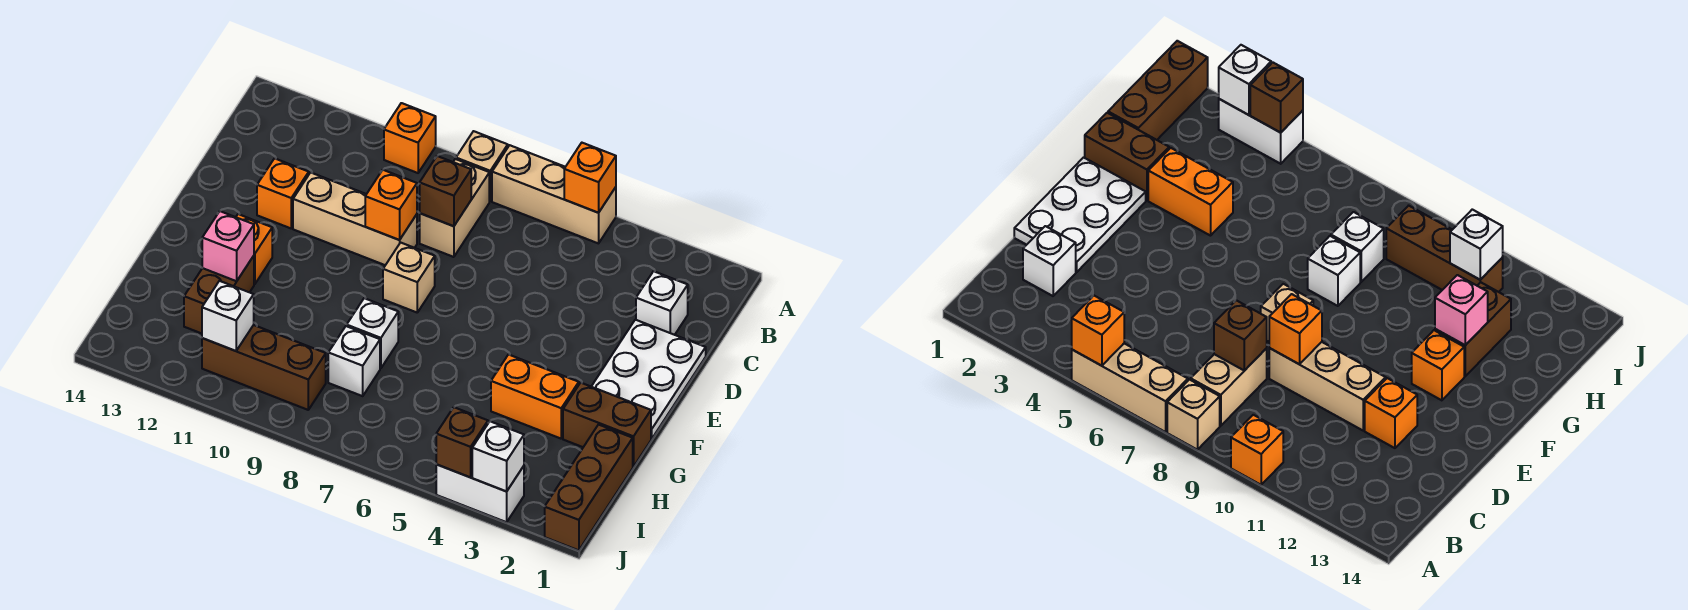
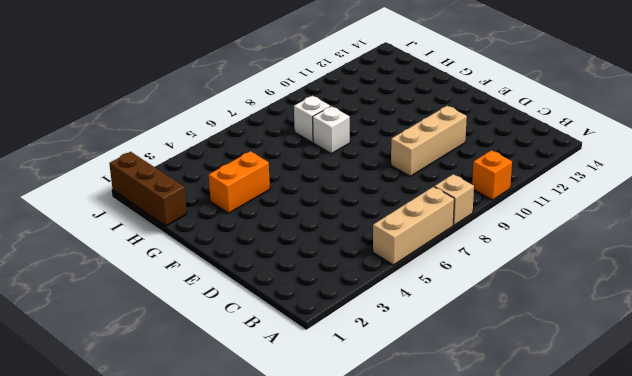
none -> tan brick B8:C8 level 1
none -> white brick C2 level 1
none -> white plate D1:F2 level 1

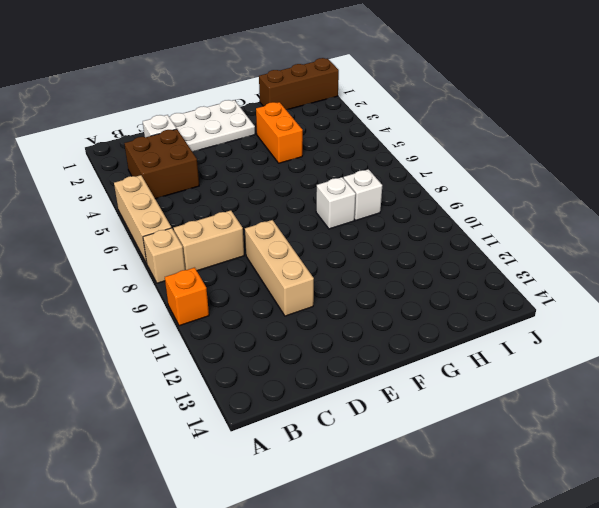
brown brick B3:C4 level 1 -> none
none -> orange brick D12 level 1
none -> tan brick E8 level 1
none -> orange brick F12 level 1

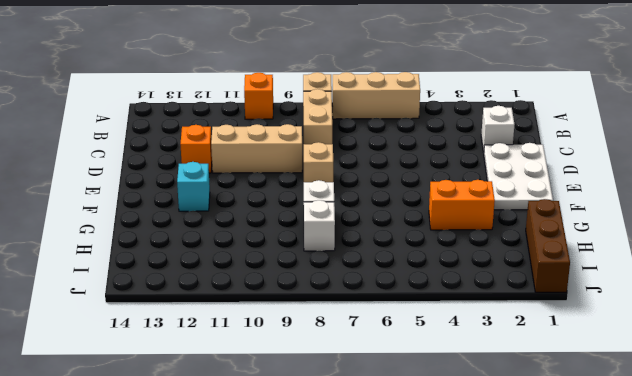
cyan brick F12 level 1 -> orange brick F12 level 1
none -> brown brick G1:G2 level 1
none -> brown brick G12:H12 level 1
none -> brown brick I9:I11 level 1

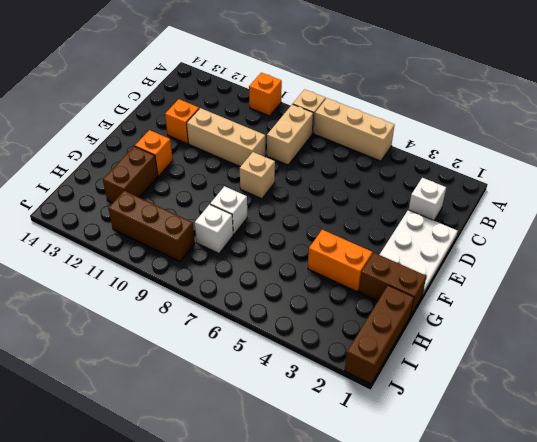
none -> white brick J3:J4 level 1
none -> orange brick A5 level 2
none -> brown brick C8 level 2

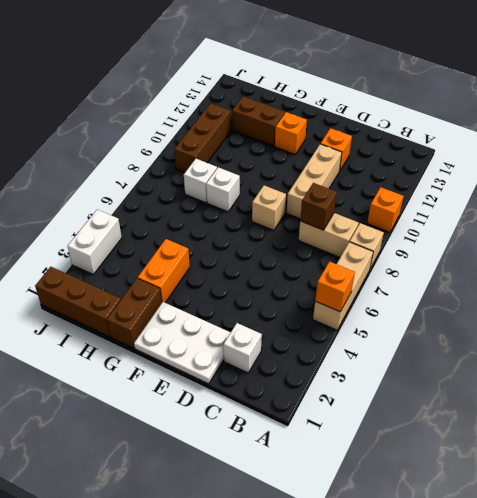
none -> orange brick D9 level 2
none -> pink brick G12 level 2
none -> white brick I11 level 2

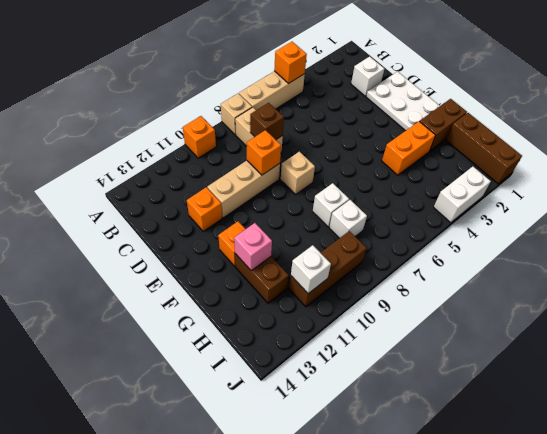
none -> white brick J3 level 2
none -> brown brick J4 level 2

